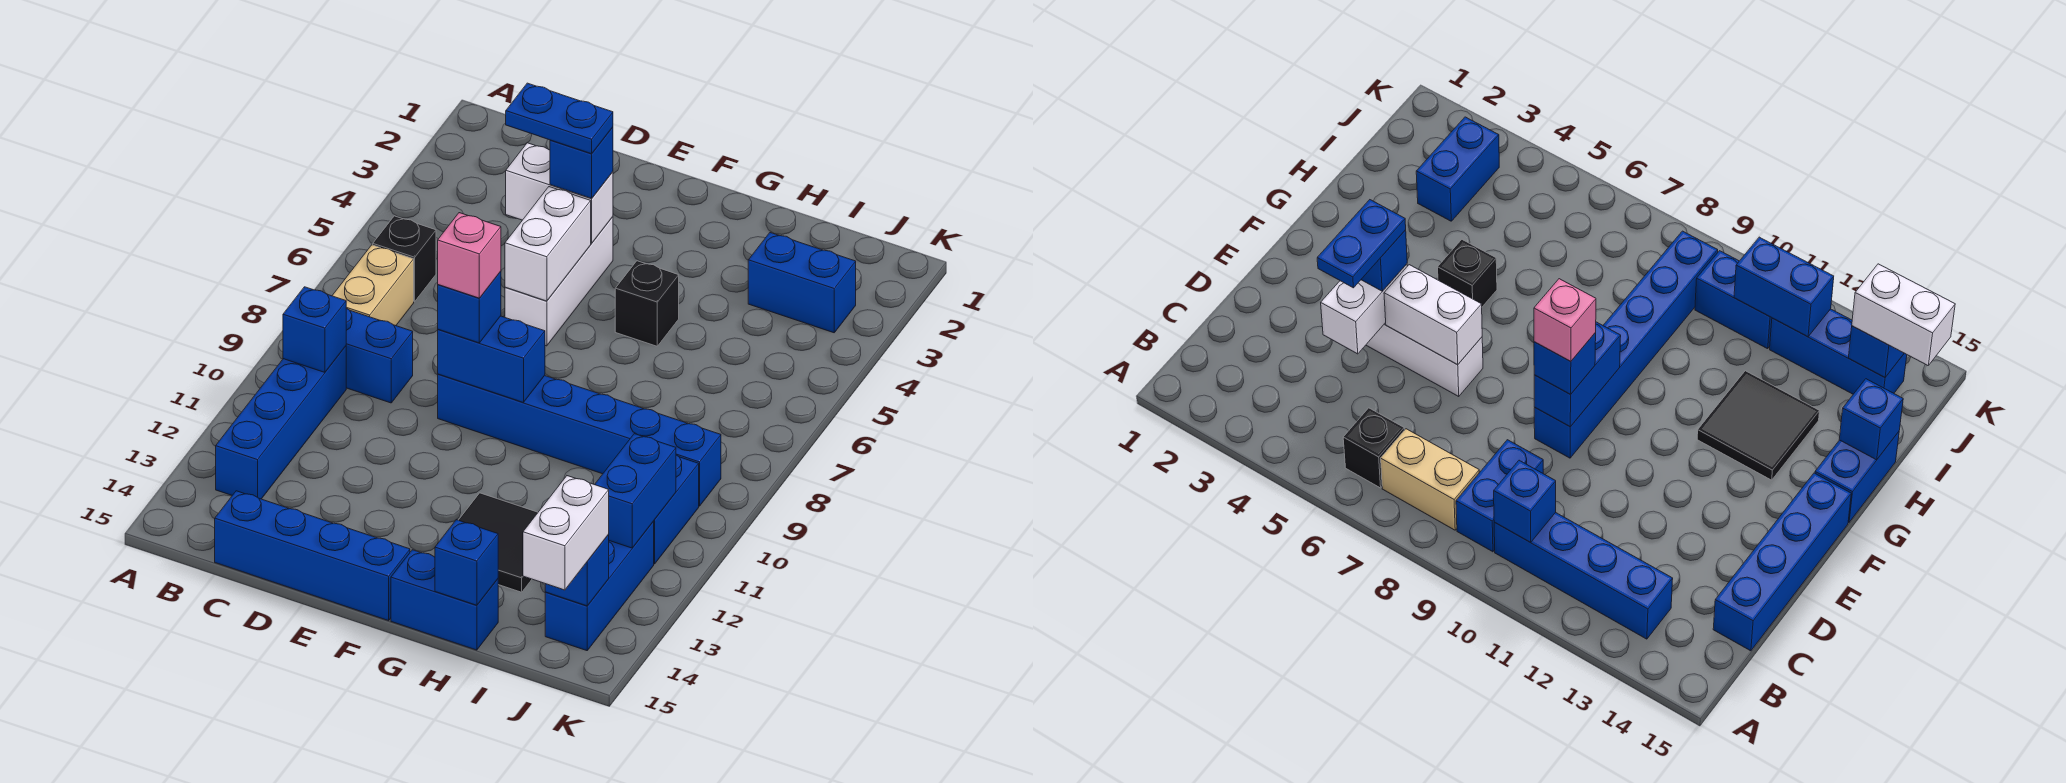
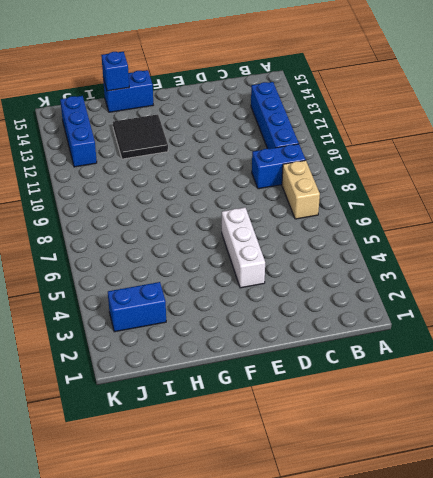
none -> black brick B6 level 1
none -> blue brick C15:F15 level 1
none -> blue brick E9:J9 level 1

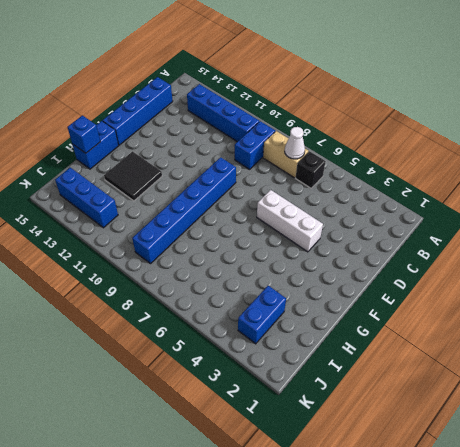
white cone B7 level 2 -> none
none -> black brick G5 level 1
none -> blue brick J10:J11 level 1
none -> blue brick B10 level 2

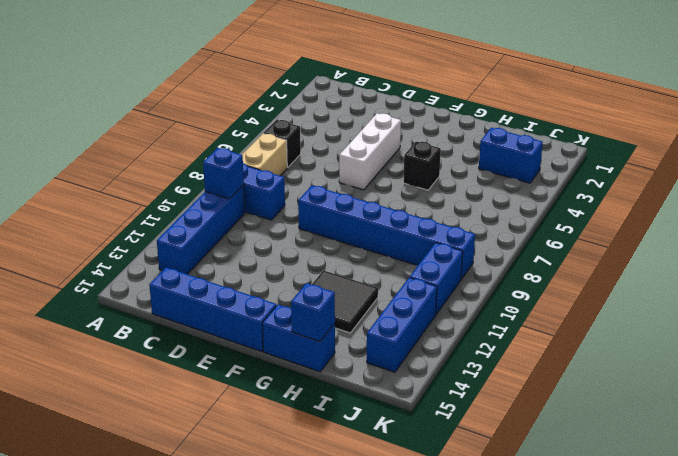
none -> white brick D4:E4 level 2
none -> white brick E5:E6 level 2
none -> blue brick E9:F9 level 2

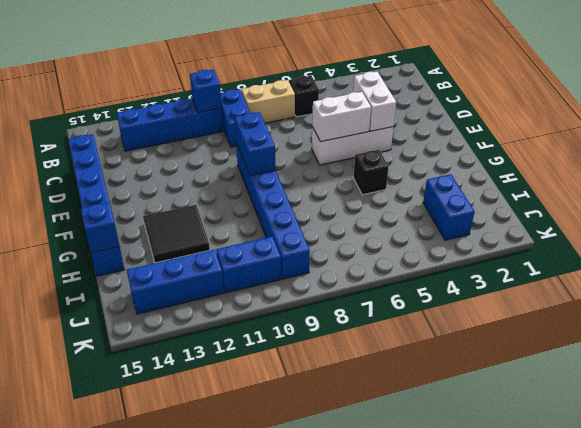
none -> blue brick J11:J12 level 2
none -> blue brick J14 level 2
none -> blue brick E4 level 3

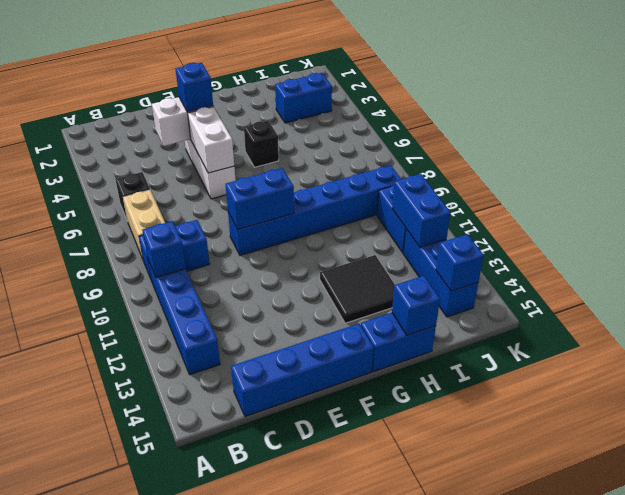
none -> blue brick E9 level 3
none -> white brick J14:J15 level 3
none -> blue plate D4:E4 level 4

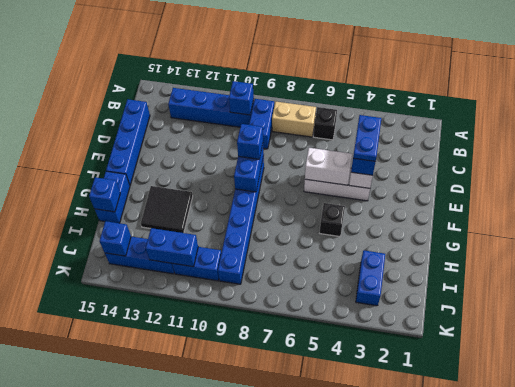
none -> white brick J14:J15 level 3
none -> pink brick E9 level 4

